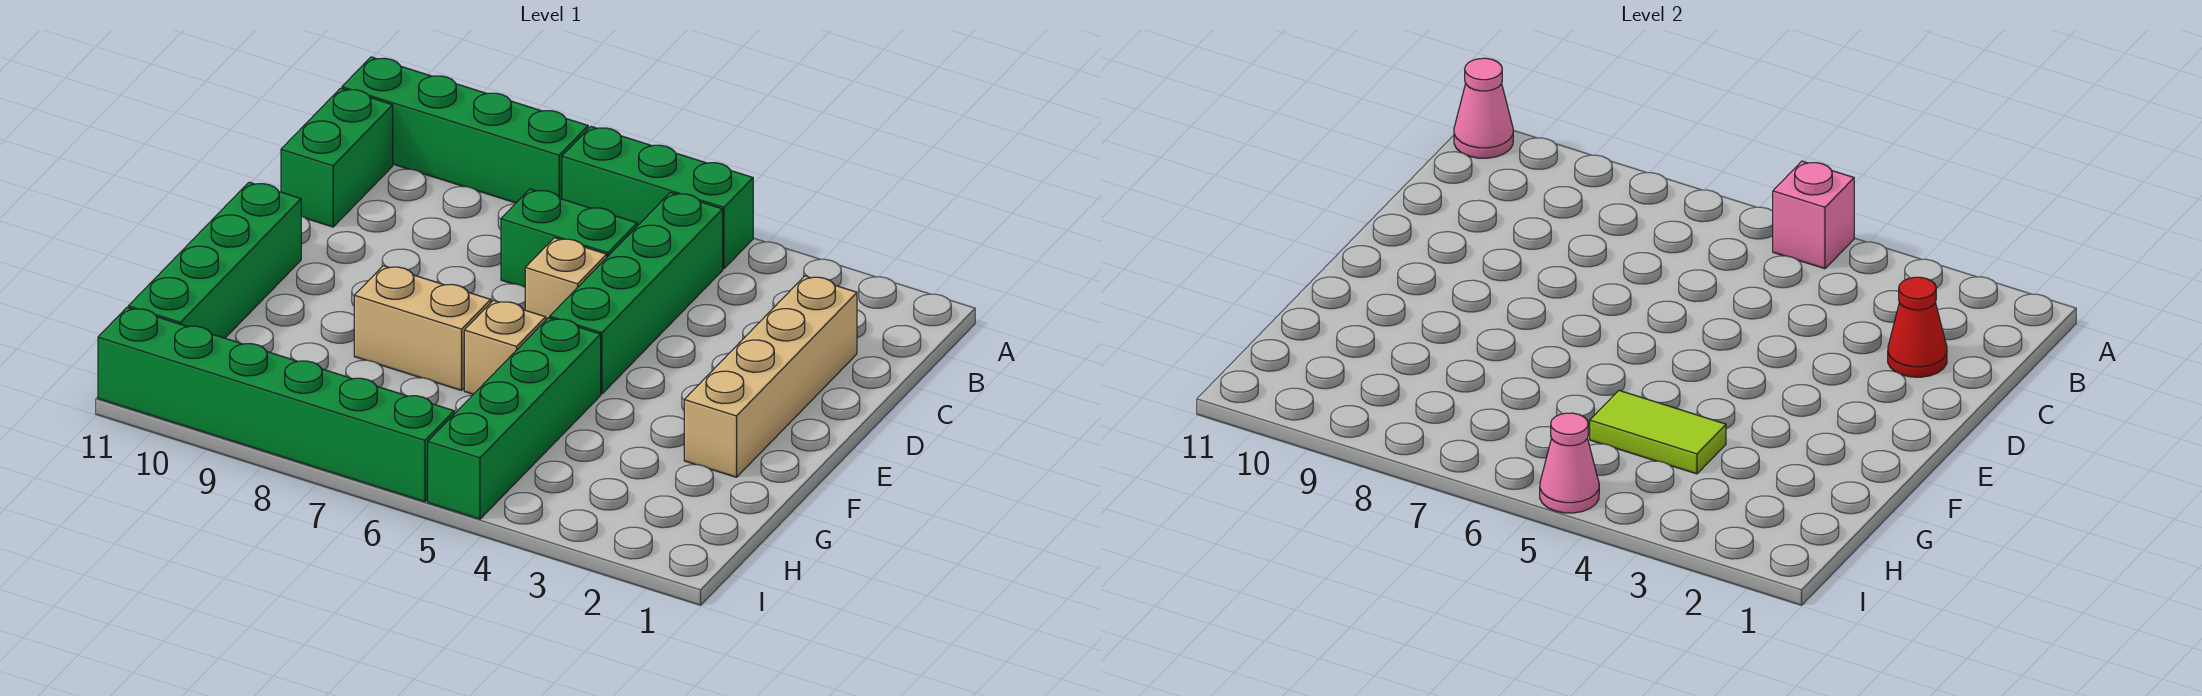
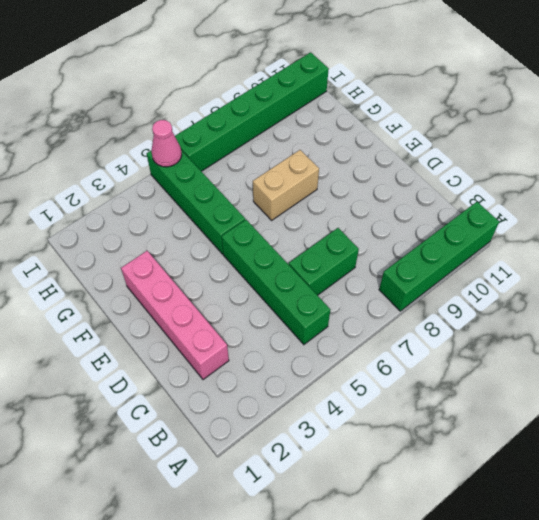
pink brick C2:F2 level 1 -> tan brick C2:F2 level 1
none -> green brick A5:A7 level 1
none -> green brick B11:C11 level 1
none -> tan brick D6 level 1

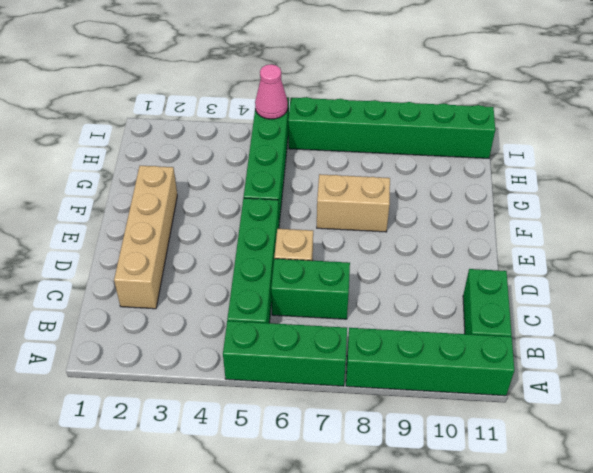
none -> green brick E11:H11 level 1
none -> tan brick F6 level 1
none -> pink brick A5 level 2

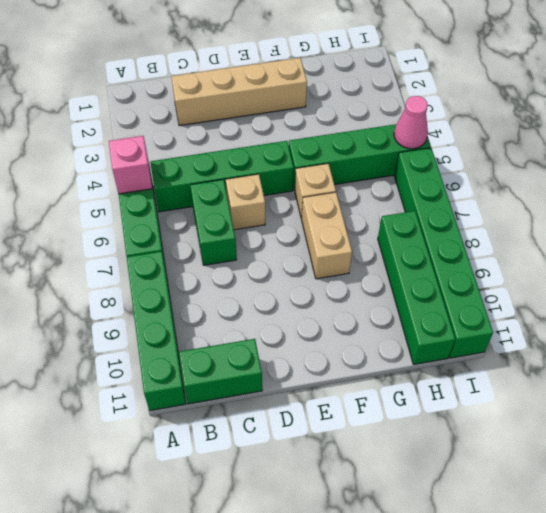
green brick H8:H11 level 1 -> green brick E11:H11 level 1
none -> pink cone A11 level 2
none -> red cone C2 level 2
none -> lime tile G4:G5 level 2

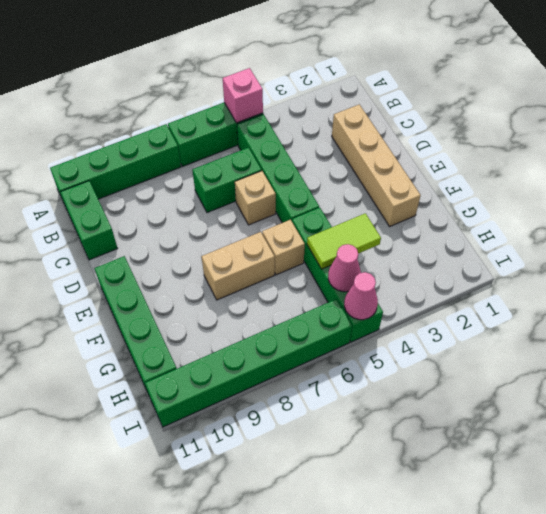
pink cone H5 level 2 -> pink cone A11 level 2
none -> red cone C2 level 2

